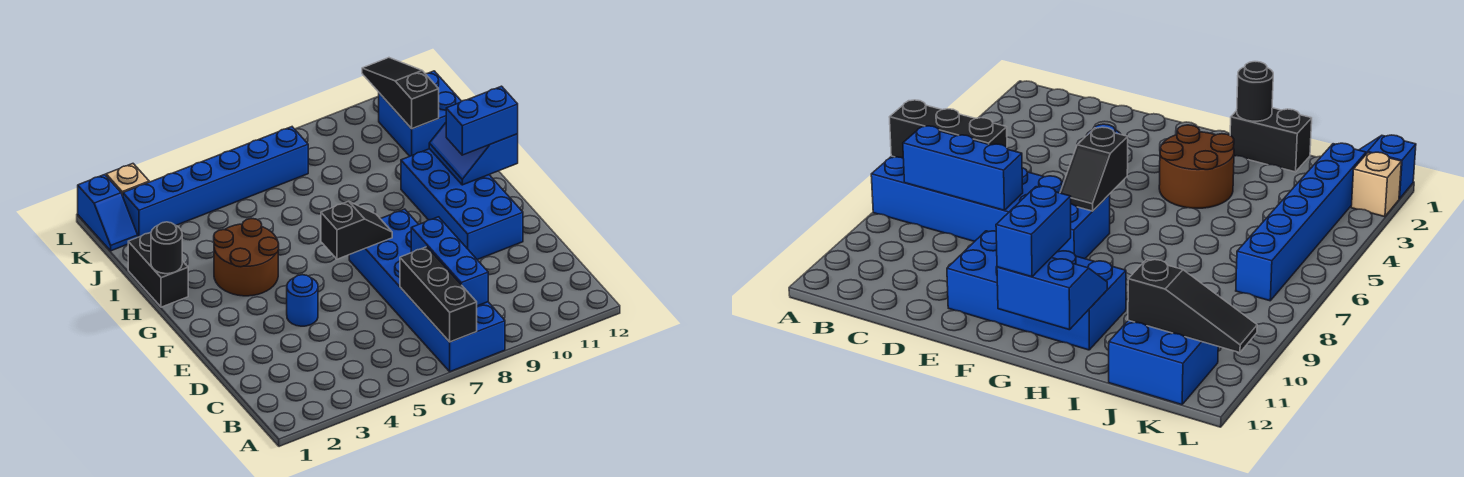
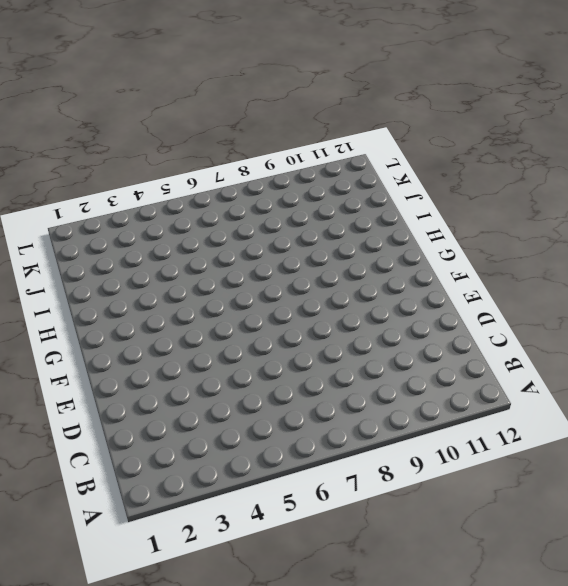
none -> blue brick A7:F8 level 1
none -> blue round brick E4 level 1
none -> blue brick E10:H11 level 1

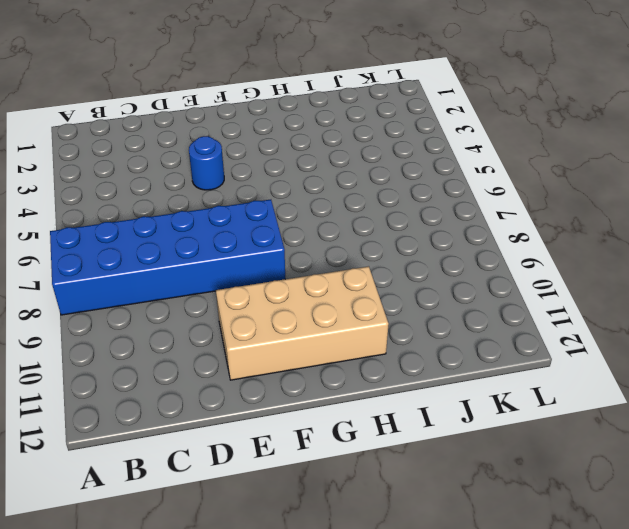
tan brick E10:H11 level 1 -> blue brick E10:H11 level 1
none -> brown round brick G3:H4 level 1
none -> black brick H1:I1 level 1
none -> blue brick J11:K12 level 1

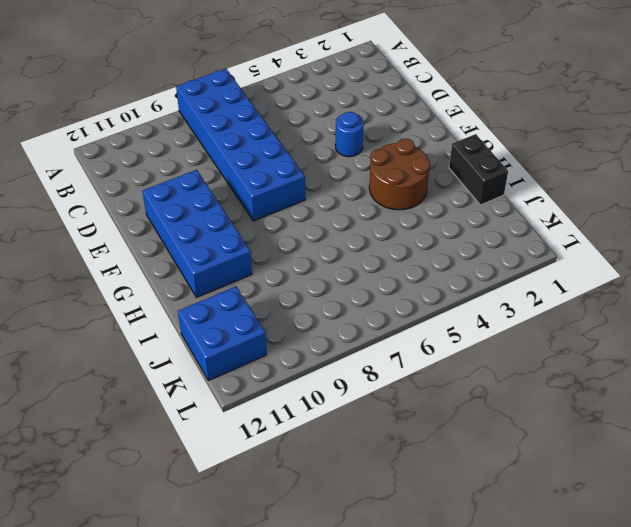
none -> blue slope K1:L1 level 1 top L
none -> blue brick K2:K7 level 1
none -> tan brick L2 level 1

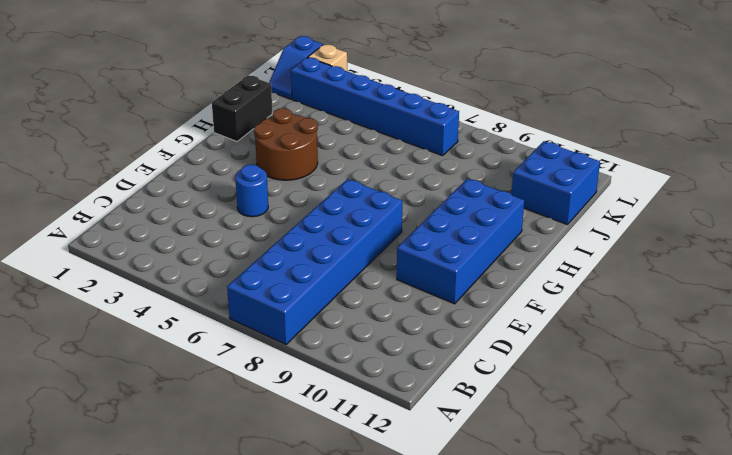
none -> black brick A7:C7 level 2
none -> blue brick B8:D8 level 2
none -> black slope F6:F7 level 2 top 6

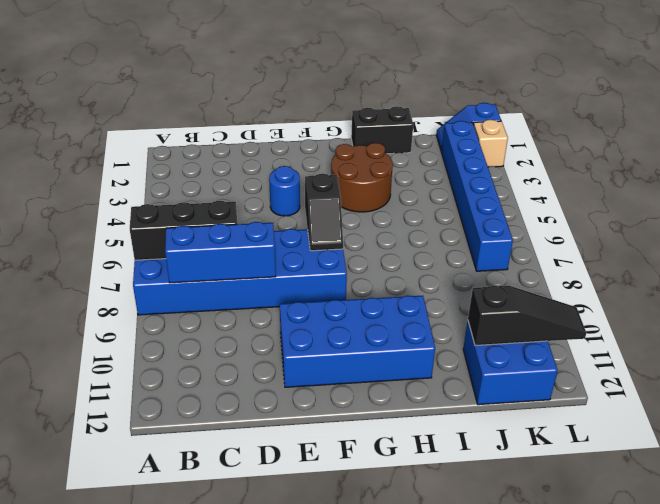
none -> blue slope G11:H12 level 2 top 12
none -> black round brick H1 level 2
none -> blue brick G11:G12 level 3

